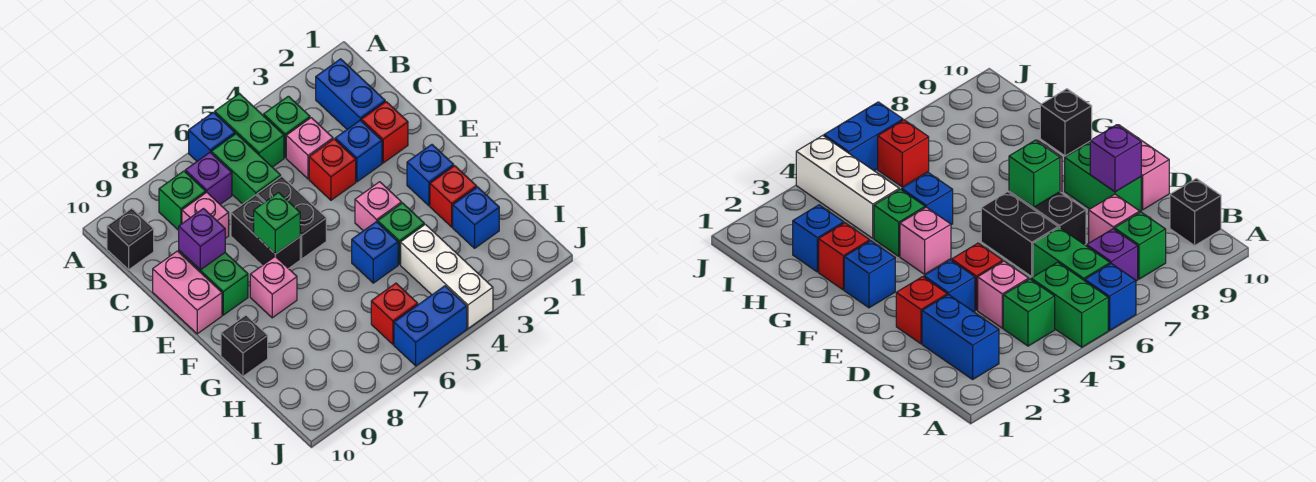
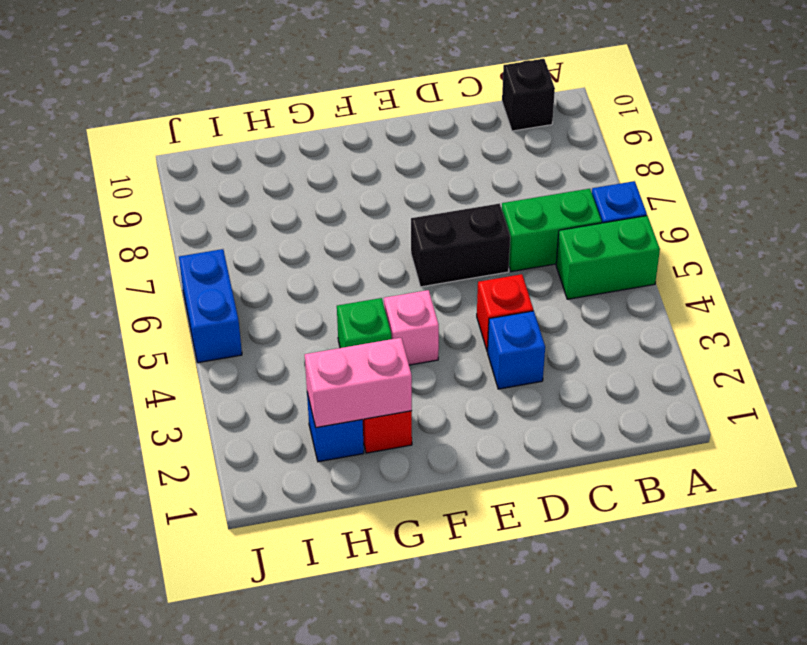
pink brick G2:H2 level 2 -> pink brick D10:E10 level 1
none -> blue brick B2:C2 level 1
none -> green brick B4 level 1
none -> purple brick B7 level 1
none -> green brick B8 level 1

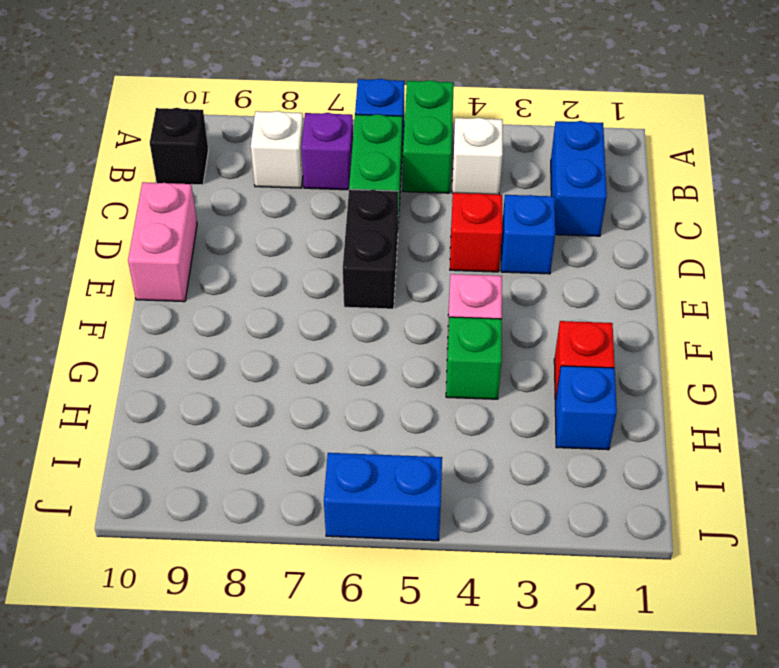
white brick B4 level 1 -> green brick B4 level 1
white brick B8 level 1 -> green brick B8 level 1
none -> pink brick C4 level 1
none -> pink brick C8 level 1
none -> red brick D2 level 1
none -> black brick D7:E7 level 1

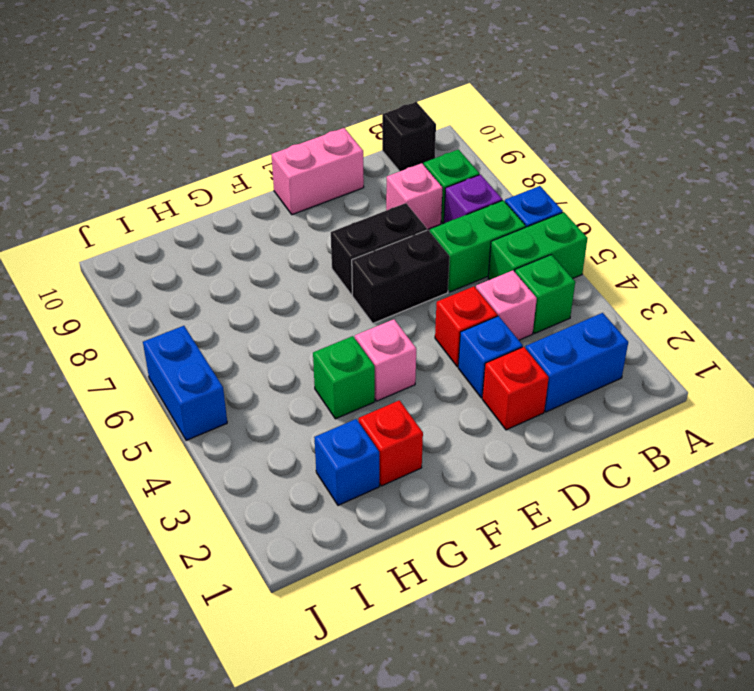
none -> green brick D9:E9 level 1
none -> blue brick F2 level 1
none -> pink brick F8 level 1
none -> blue brick G5 level 1

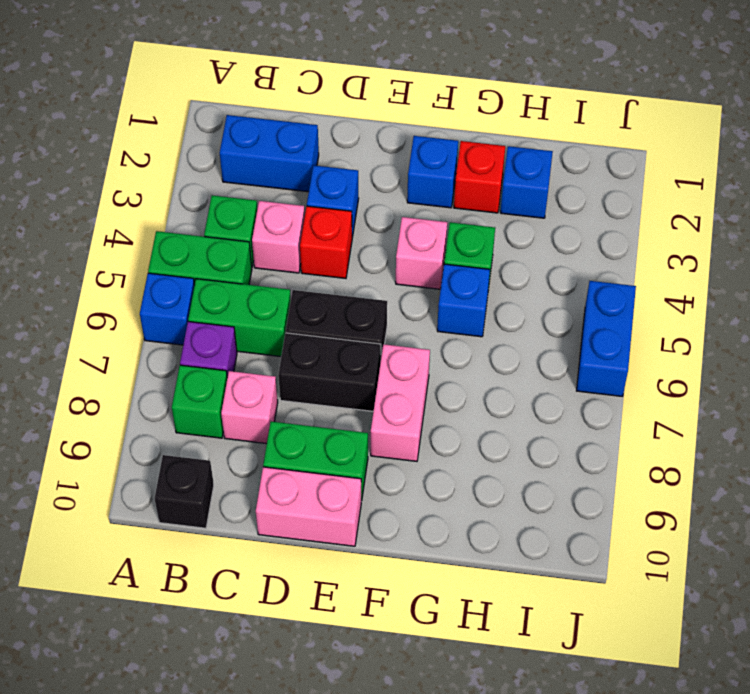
pink brick F7:F8 level 1 -> pink brick F8 level 1
none -> red brick D2 level 1
none -> black brick G10 level 1
none -> white brick H4:J4 level 1
none -> red brick I6 level 1

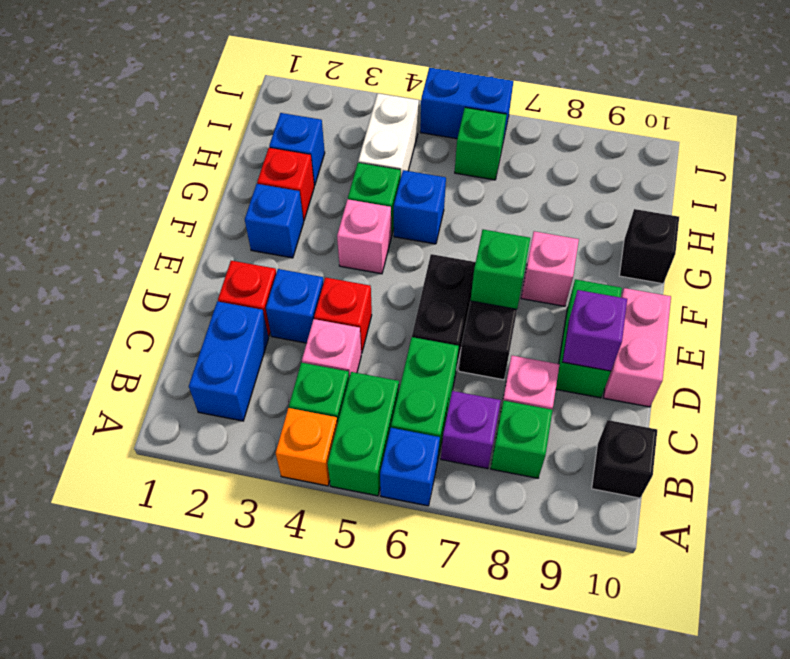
orange brick A4 level 1 -> none
white brick H4:I4 level 1 -> white brick H4:J4 level 1
green brick I6 level 1 -> red brick I6 level 1

